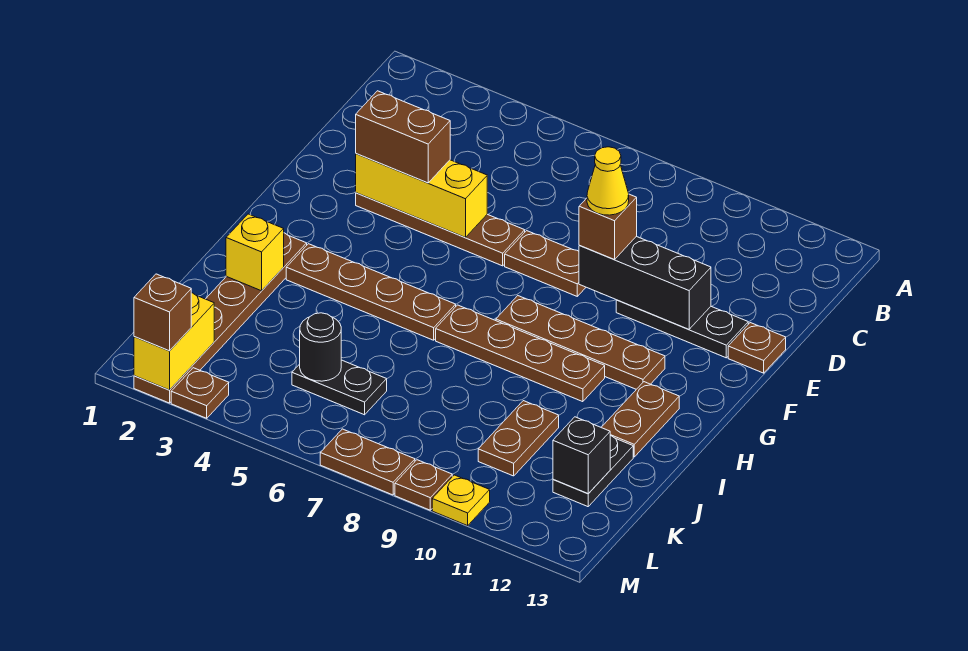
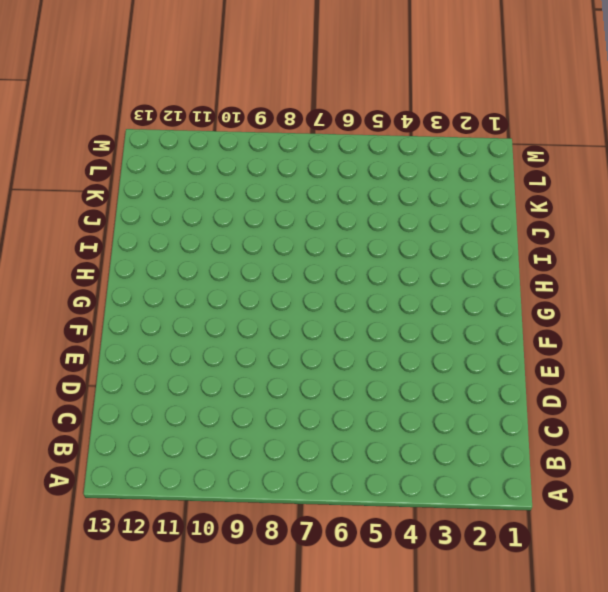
none -> brown plate E3:E6 level 1
none -> brown plate E7:E8 level 1
none -> black plate E10:E12 level 1

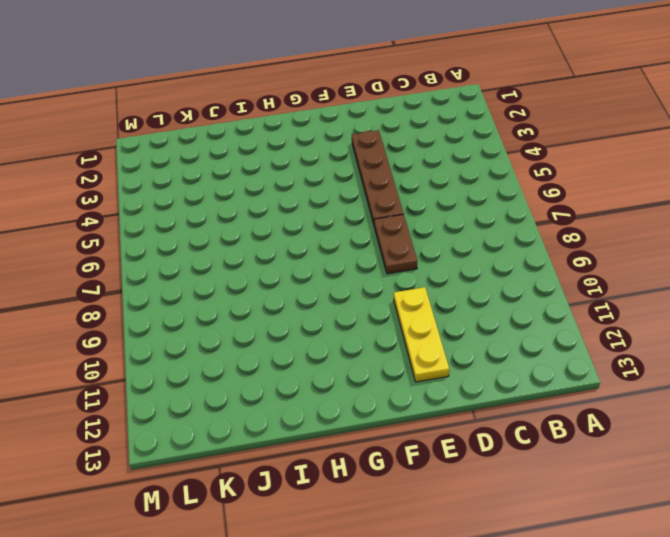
yellow plate E10:E12 level 1 -> black plate E10:E12 level 1
none -> brown plate E13 level 1
none -> brown plate G8:G11 level 1
none -> brown plate H2:M2 level 1

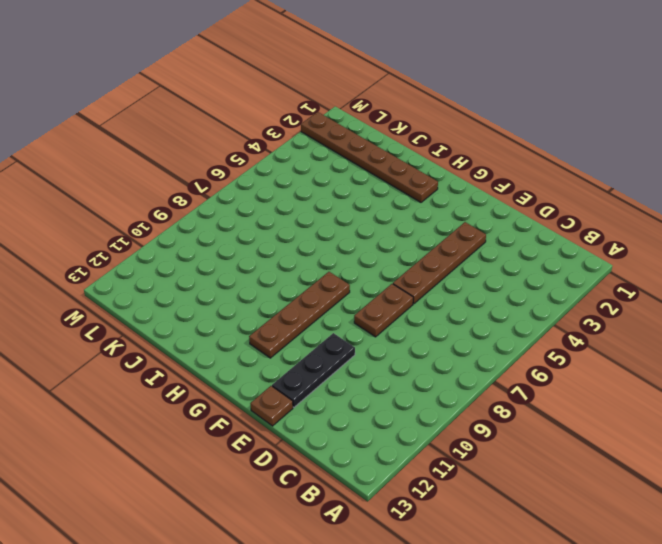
none -> brown plate H3:H6 level 1
none -> brown plate H7:H10 level 1
none -> brown plate H12:I12 level 1

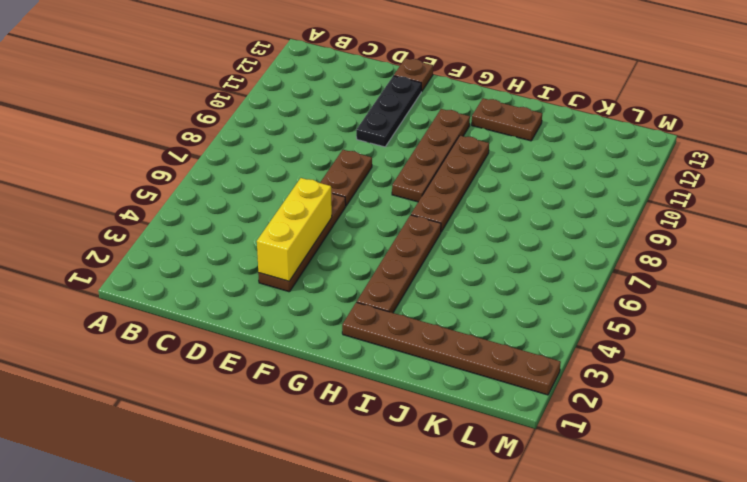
none -> brown plate J10:K10 level 1
none -> black plate J12:K12 level 1
none -> black plate K5:K6 level 1

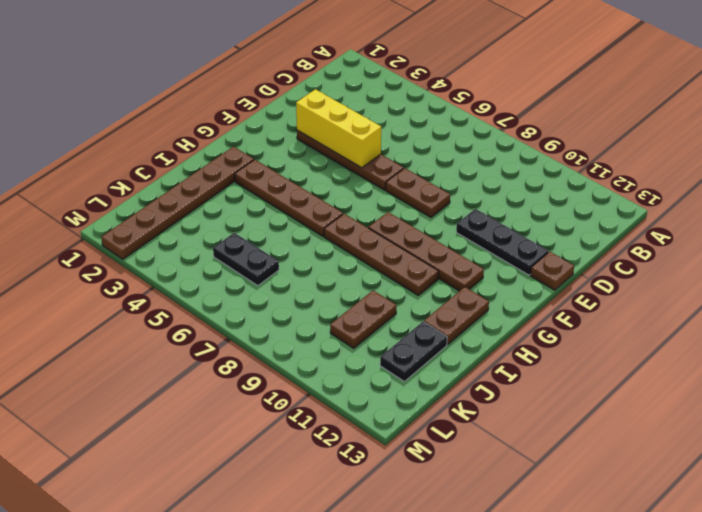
none -> brown plate M3 level 1
none -> brown plate M7:M8 level 1
none -> brown plate M9 level 1

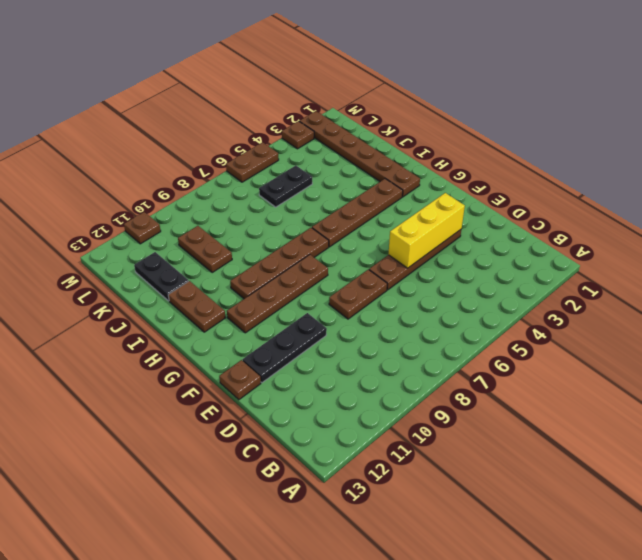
brown plate M5:M6 level 1 -> brown plate M7:M8 level 1
brown plate M11 level 1 -> brown plate M9 level 1
none -> yellow plate M10 level 1
none -> black brick E9:E11 level 2
none -> yellow brick I2 level 2

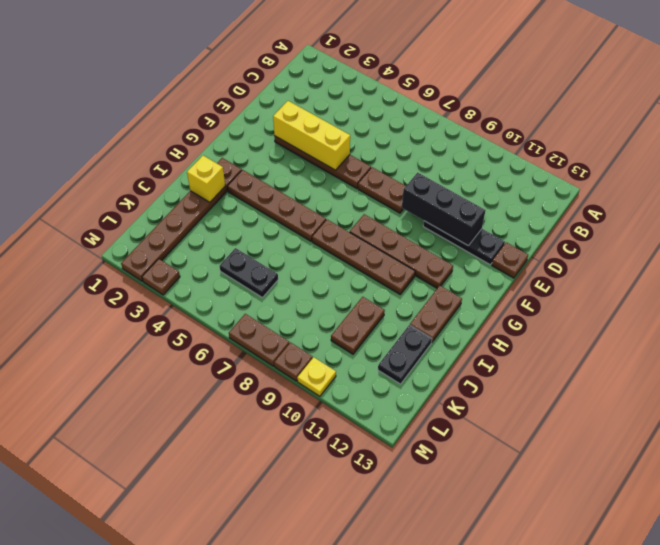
none -> black round brick K5 level 2
none -> black brick K12 level 2
none -> yellow brick L2:M2 level 2

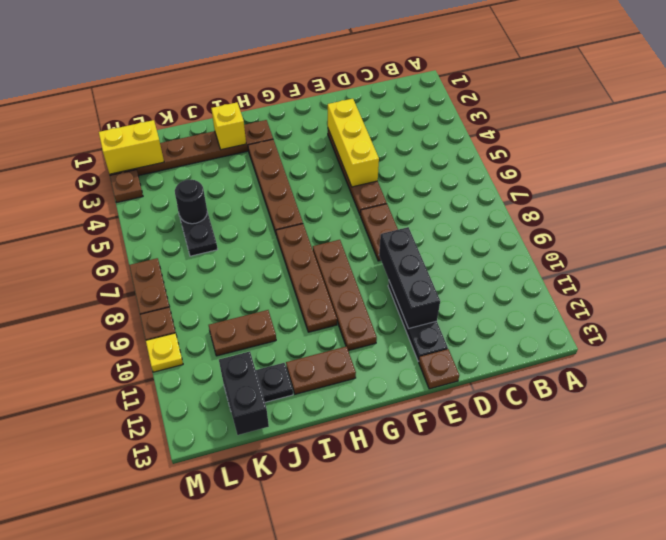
black brick K12:K13 level 2 -> black brick K12 level 2
none -> brown brick E3:E4 level 3
none -> brown brick E9 level 3
none -> brown brick M2 level 3

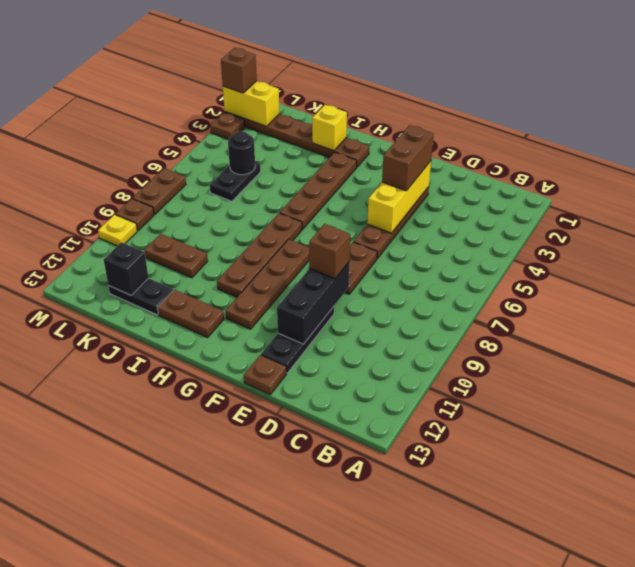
none -> yellow cone E9 level 4

